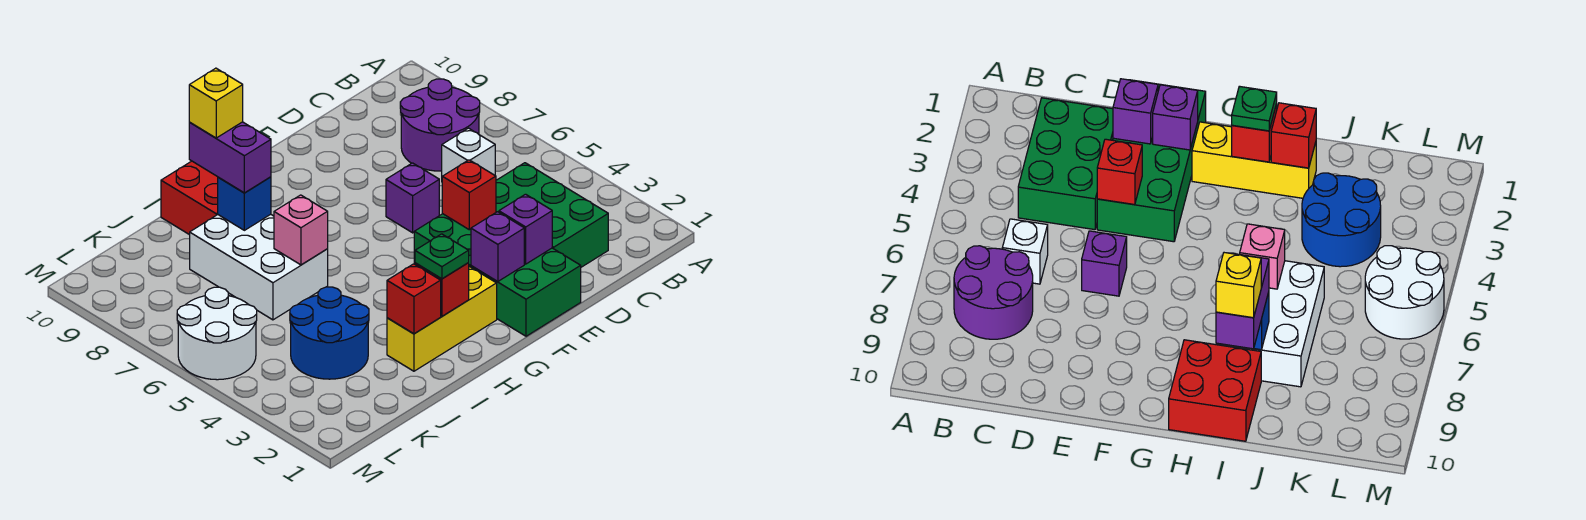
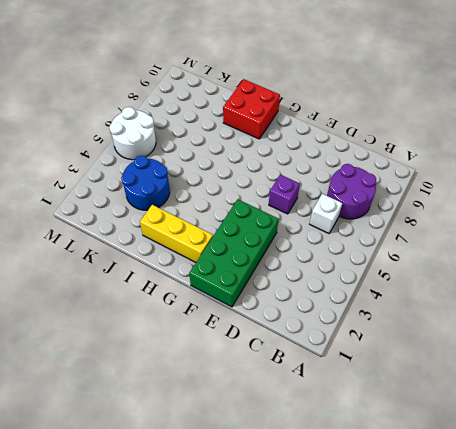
none -> green brick C2:D4 level 1
none -> white brick I6:J8 level 1
none -> purple brick E2 level 2

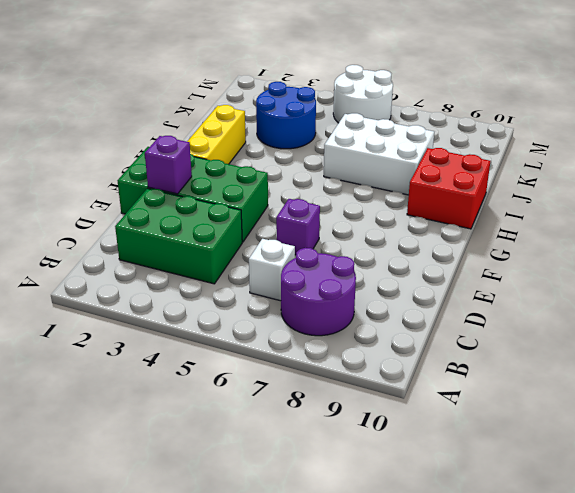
none -> red brick E4 level 2
none -> purple brick F2 level 2
none -> red brick H2 level 2

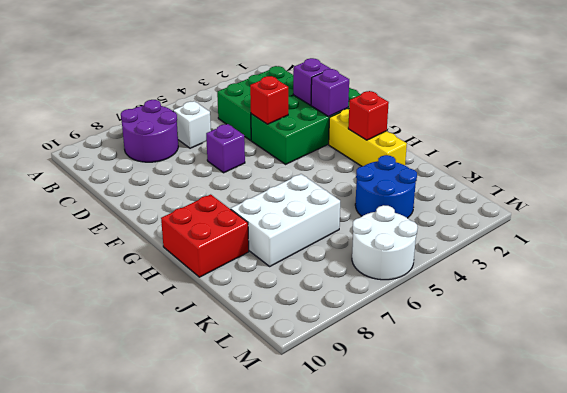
none -> red brick I2 level 2
none -> pink brick I6 level 2
none -> blue brick I8 level 2

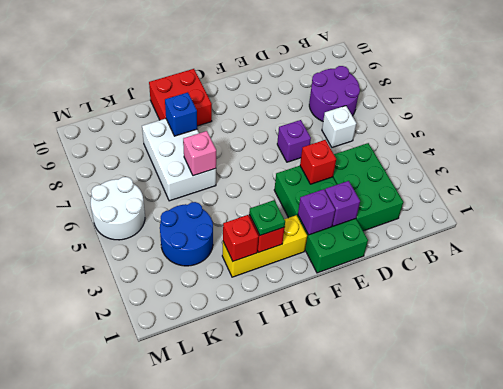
none -> purple brick I8:I9 level 3
none -> yellow brick I9 level 4

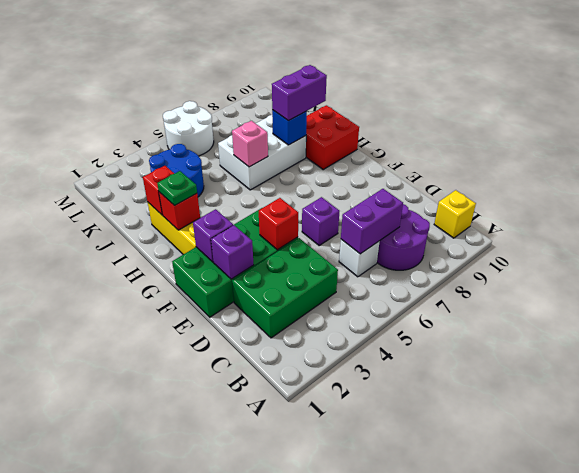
yellow brick B10 level 1 -> yellow brick I9 level 4
purple brick C6:C7 level 2 -> none

